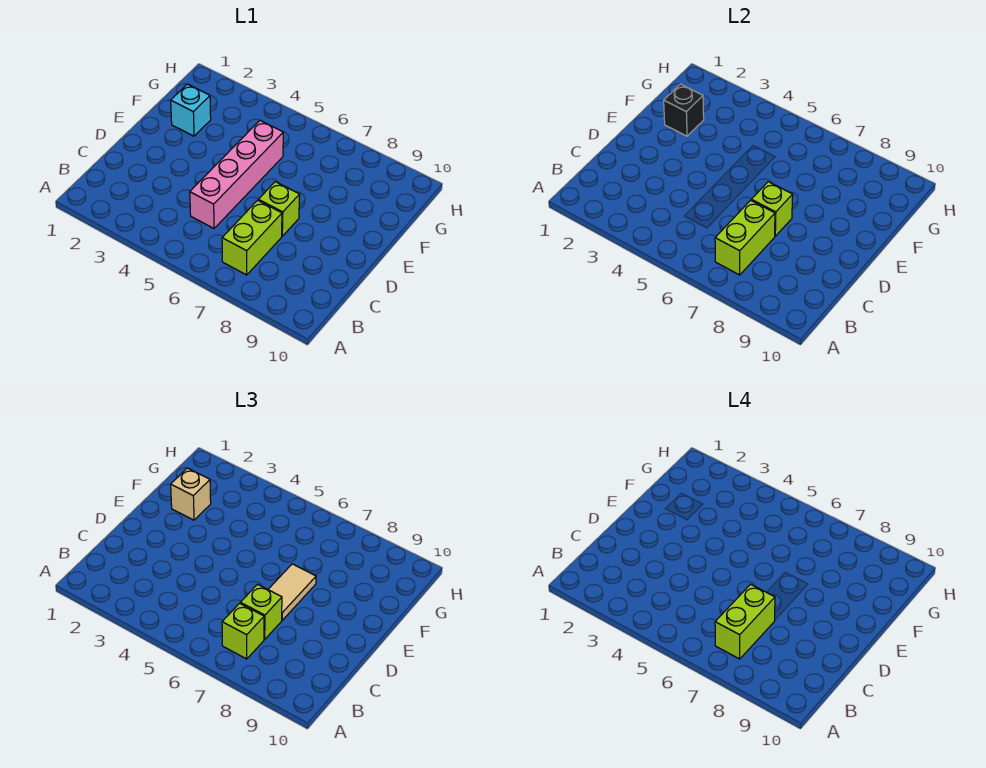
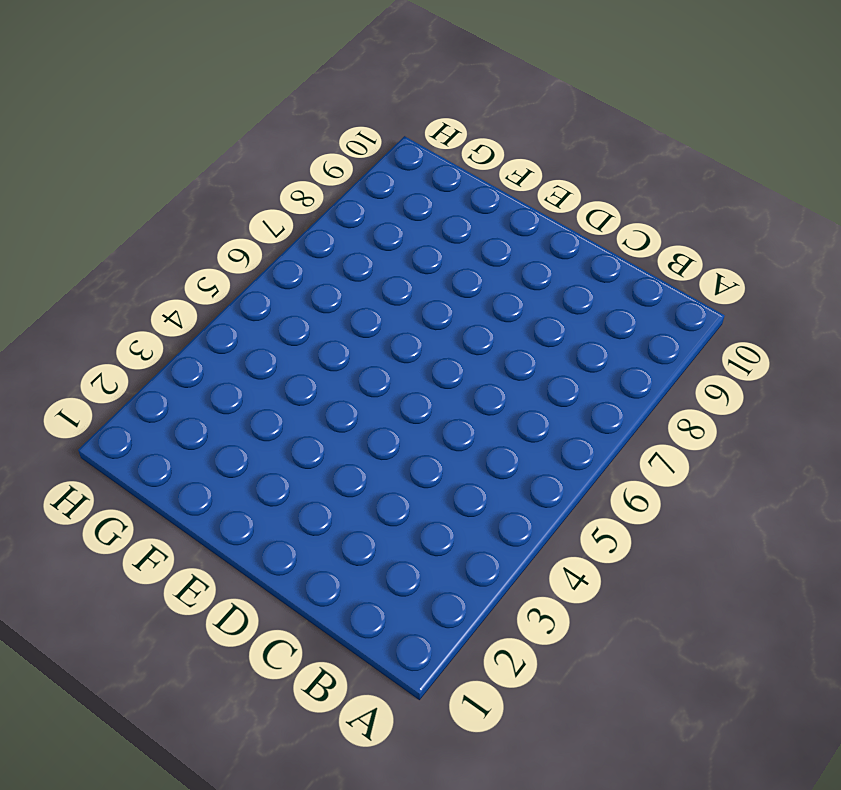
none -> lime brick B7:C7 level 1
none -> pink brick C5:F5 level 1
none -> lime brick D7 level 1

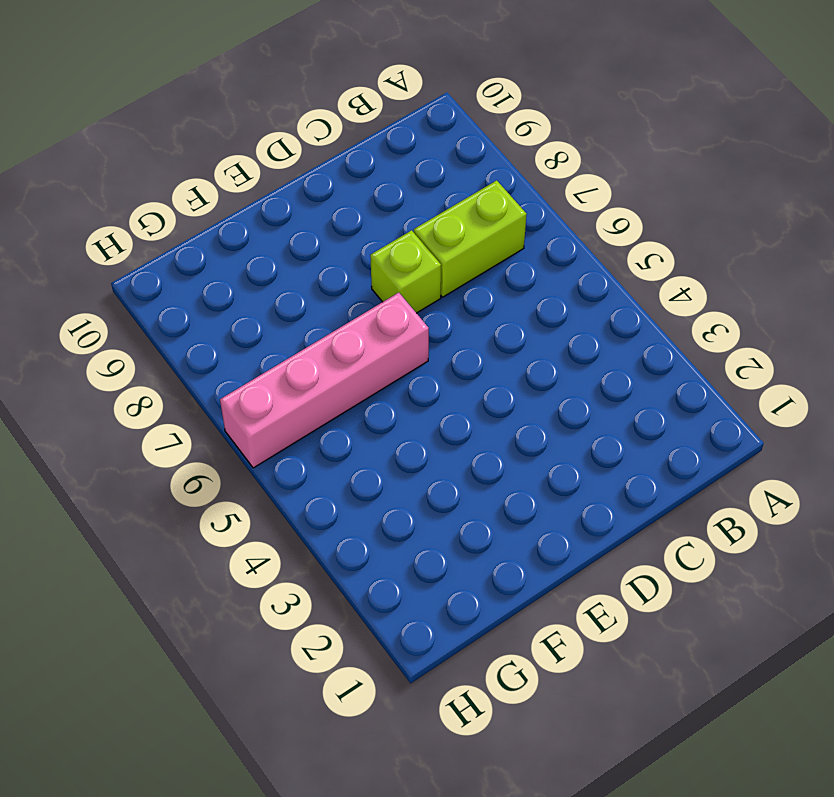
pink brick E6:H6 level 1 -> pink brick C5:F5 level 1
none -> cyan brick F2 level 1
none -> lime brick B7:C7 level 2
none -> lime brick D7 level 2

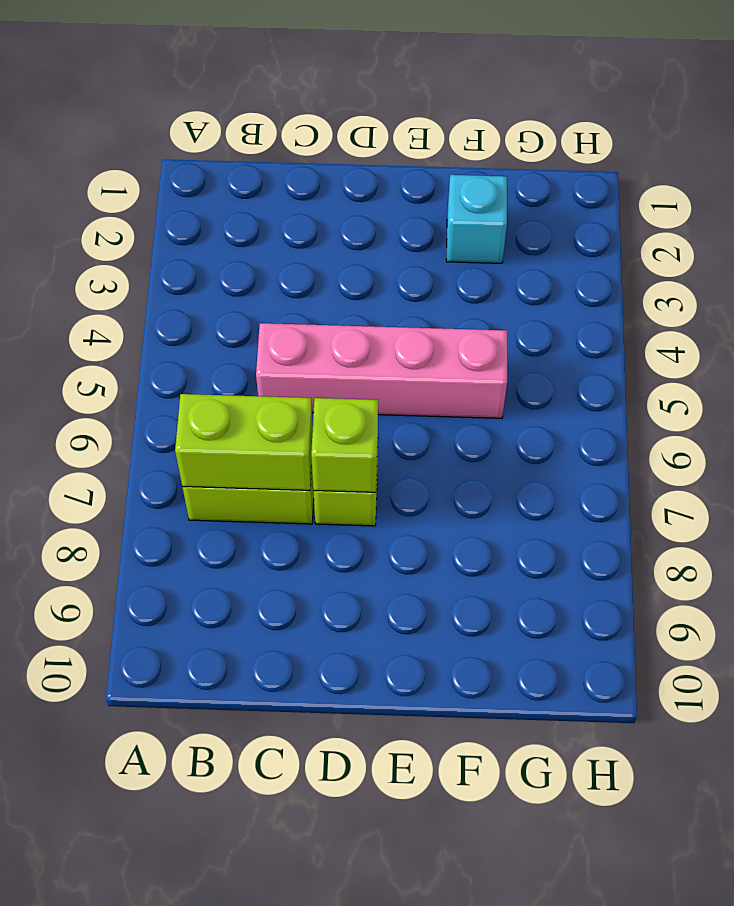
none -> black brick F2 level 2
none -> lime brick B7 level 3
none -> lime brick C7 level 3

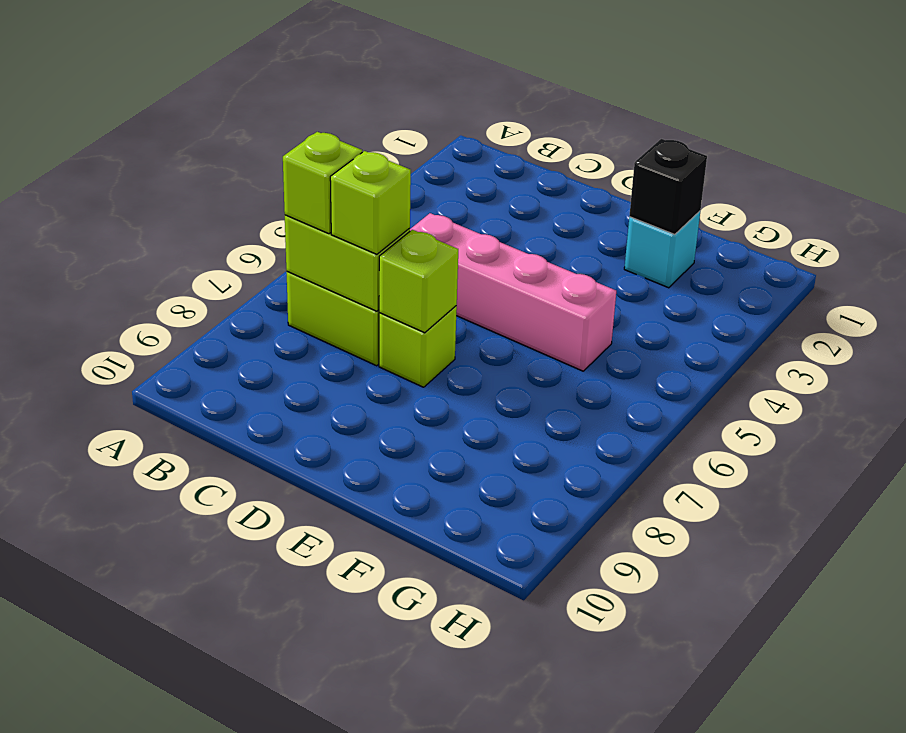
none -> tan tile D7:E7 level 3
none -> tan brick F2 level 3
none -> lime brick B7:C7 level 4

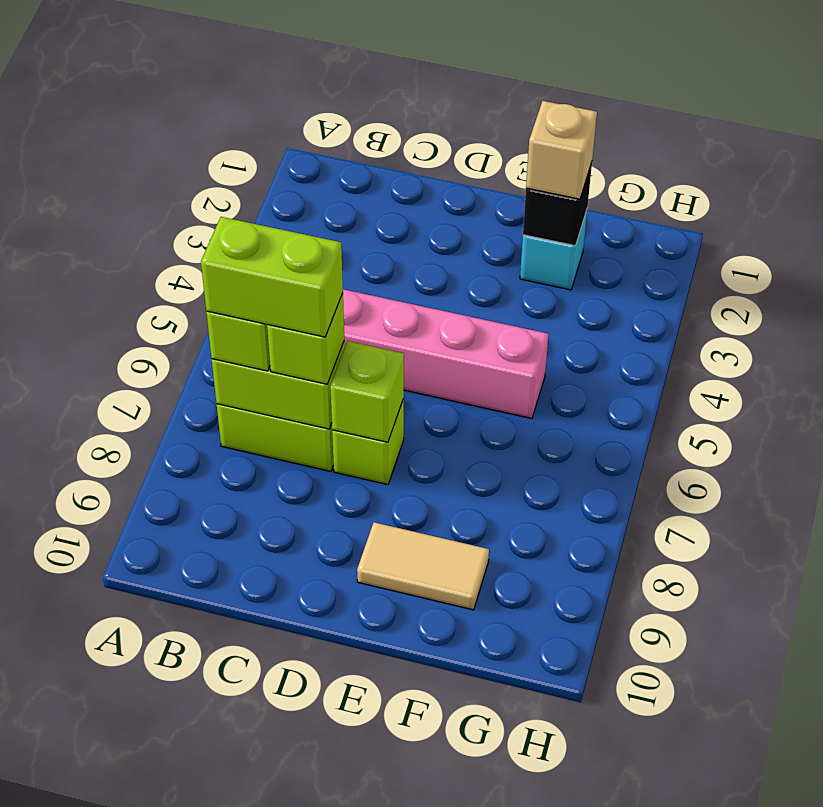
tan tile E9:F9 level 1 -> tan tile D7:E7 level 3

